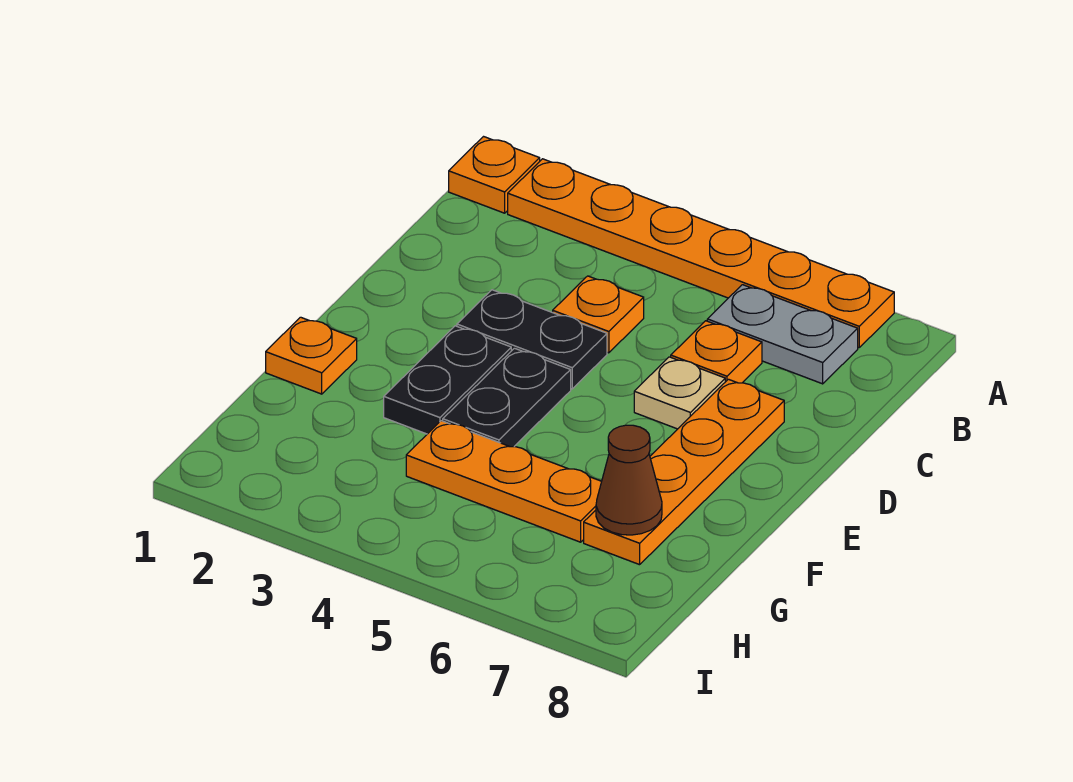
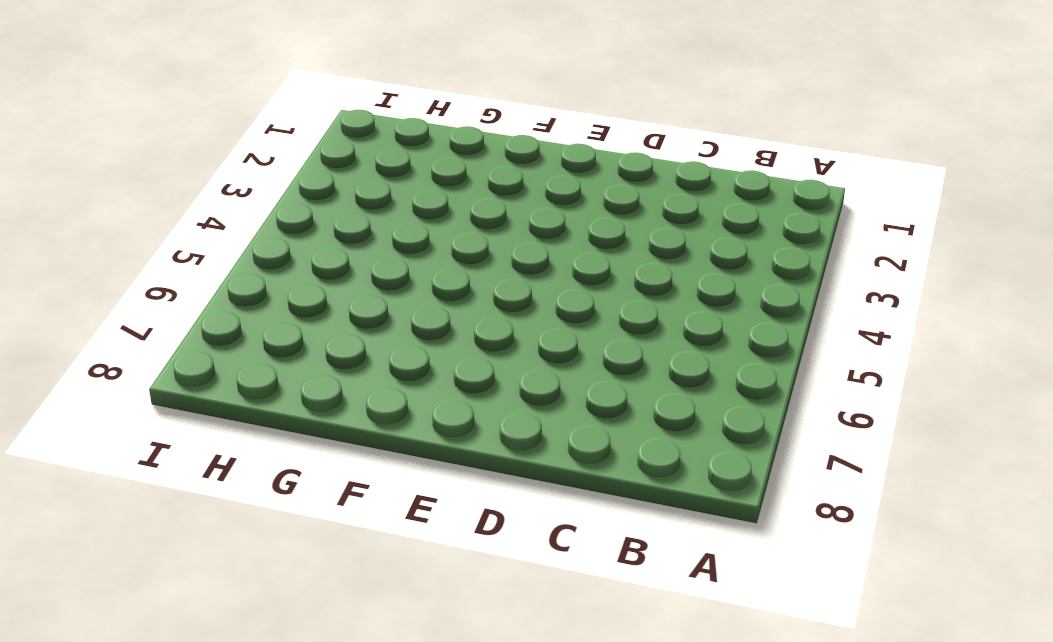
none -> orange plate A1 level 1
none -> orange plate A2:A7 level 1
none -> grey plate B6:B7 level 1

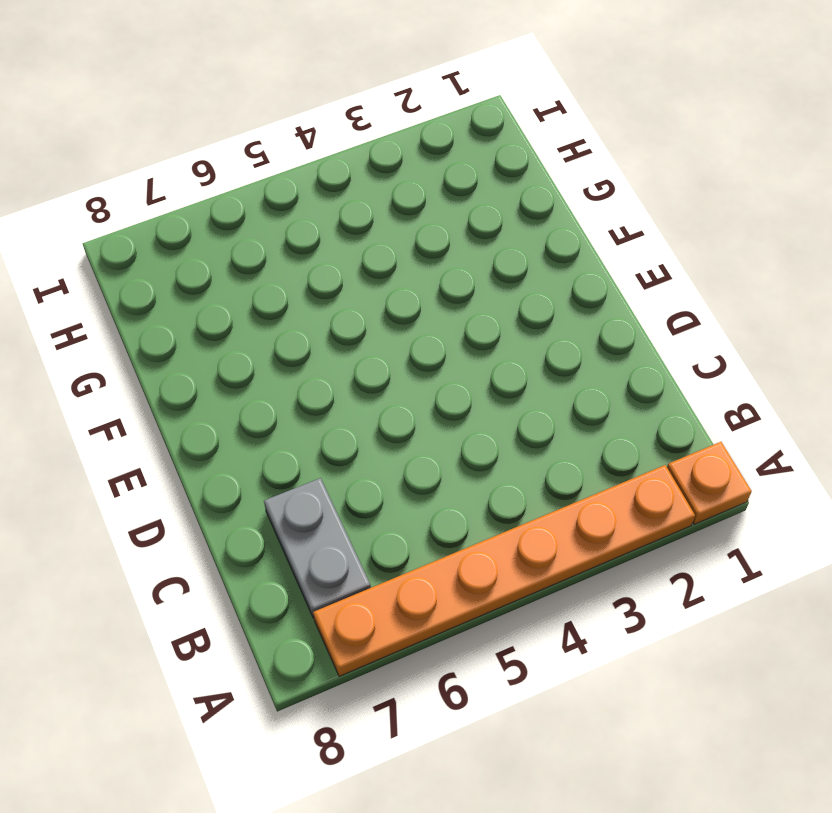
grey plate B7:C7 level 1 -> grey plate B6:B7 level 1
none -> orange plate C4 level 1
none -> orange plate C6 level 1
none -> black plate D3:D4 level 1

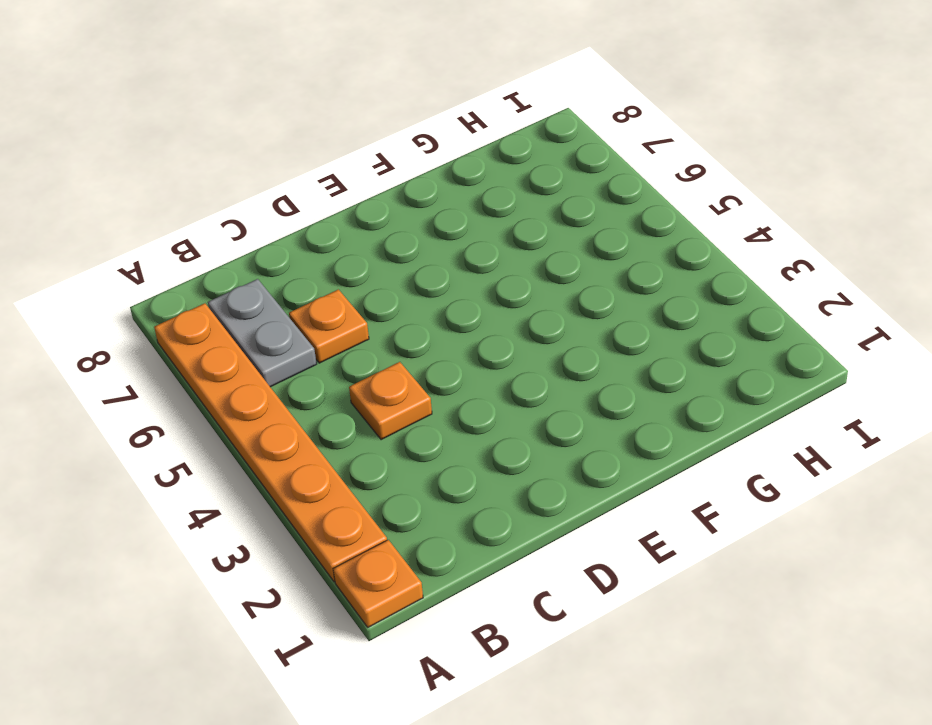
none -> black plate D3:D4 level 1
none -> tan plate D6 level 1
none -> orange plate D7:G7 level 1

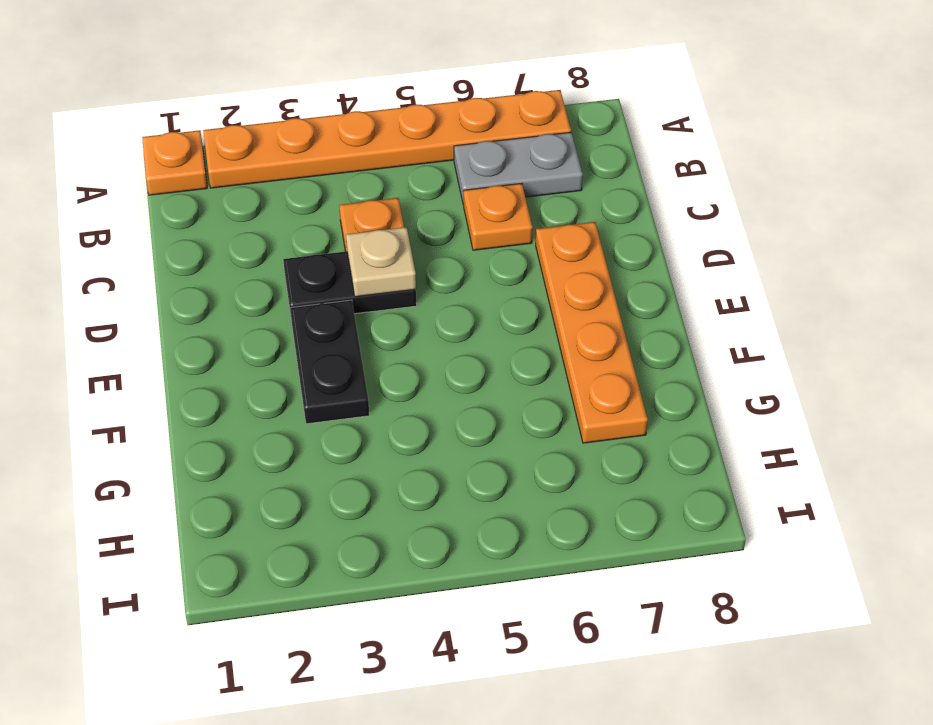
tan plate D4 level 2 -> tan plate D6 level 1
none -> black plate E4:F4 level 1
none -> orange plate F1 level 1
none -> orange plate G4:G6 level 1

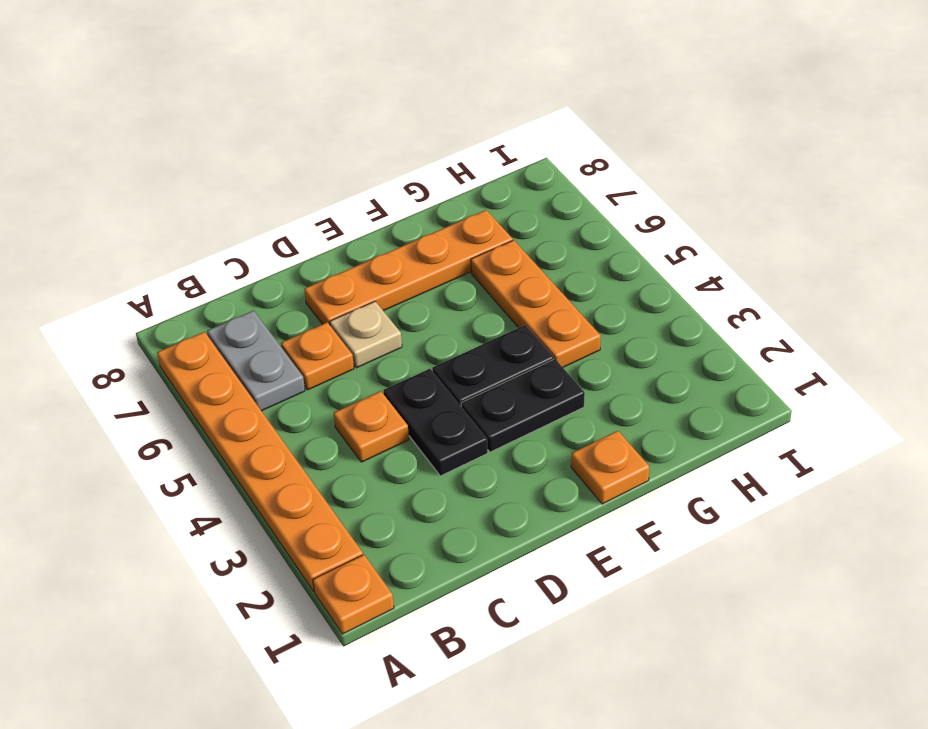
none -> brown cone G7 level 2

